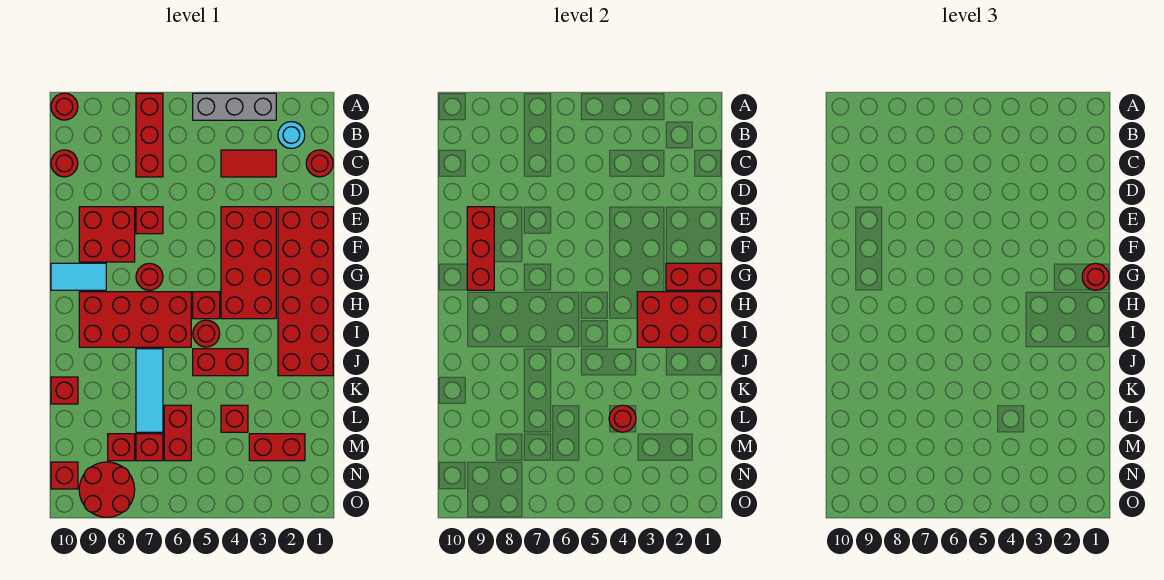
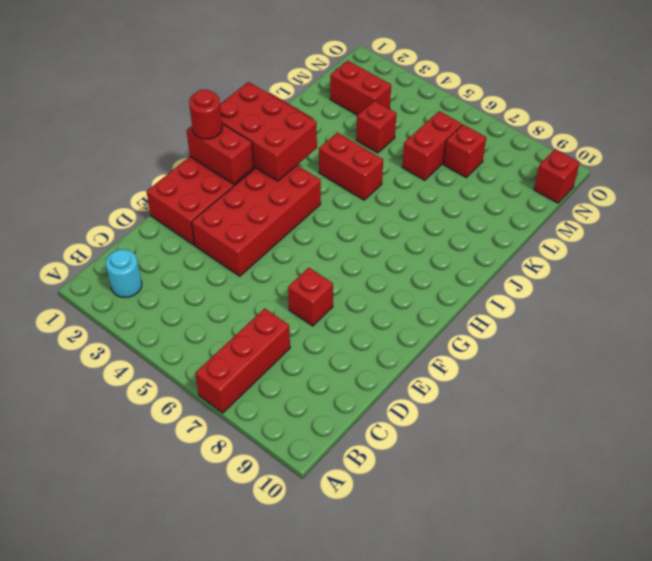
none -> grey brick A3:A5 level 1
none -> red round brick A10 level 1
none -> red round brick C1 level 1
none -> red tile C3:C4 level 1

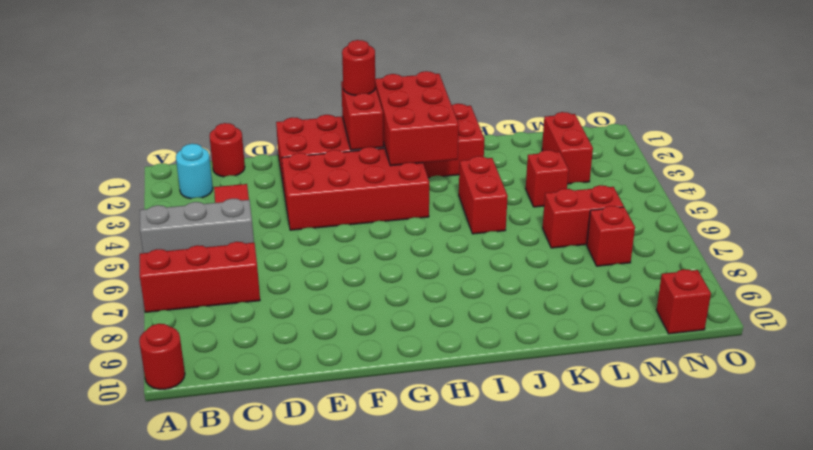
grey brick A5:C5 level 1 -> grey brick A3:A5 level 1
none -> red round brick C10 level 1
none -> red brick E7 level 1
none -> red brick E8:F9 level 1
none -> red round brick G7 level 1

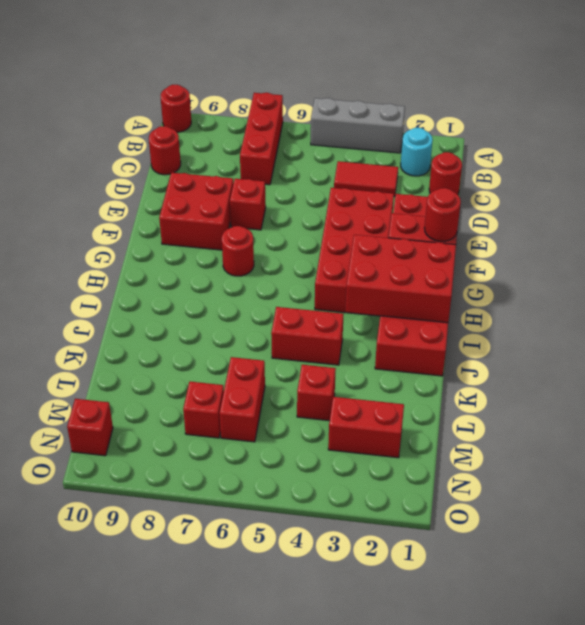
none -> cyan tile G9:G10 level 1
none -> red brick H5 level 1
none -> red brick H6:I9 level 1
none -> red round brick I5 level 1

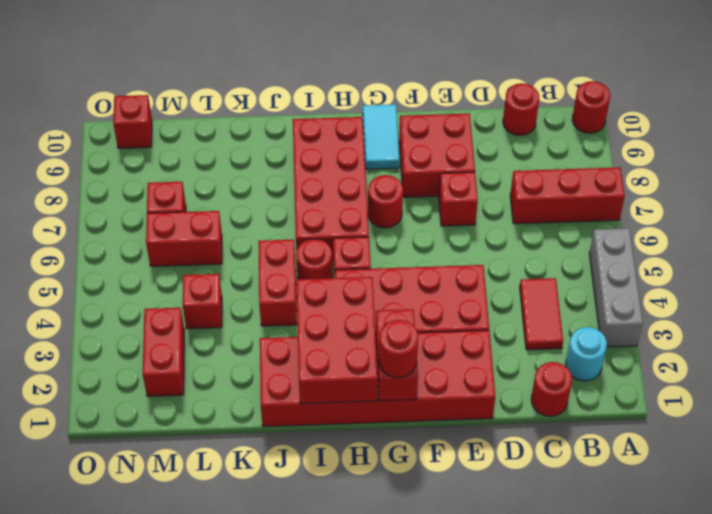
none -> cyan tile J7:L7 level 1
none -> red brick K10 level 1
none -> red brick M8 level 1
none -> red round brick N8:O9 level 1

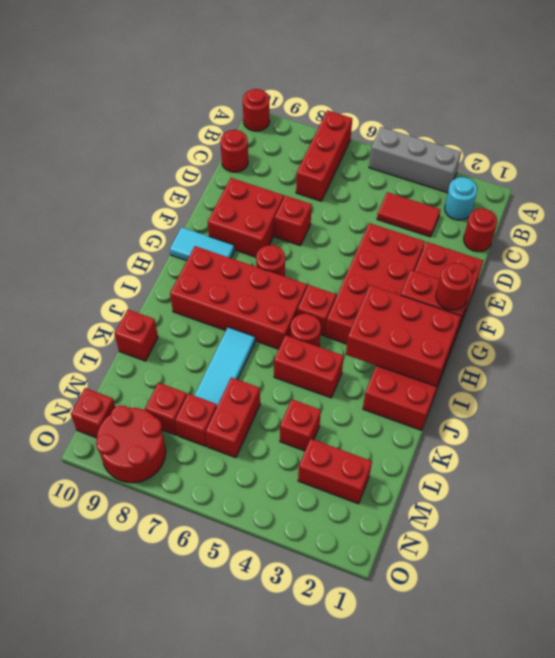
none -> red brick E9:G9 level 2
none -> red round brick L4 level 2

